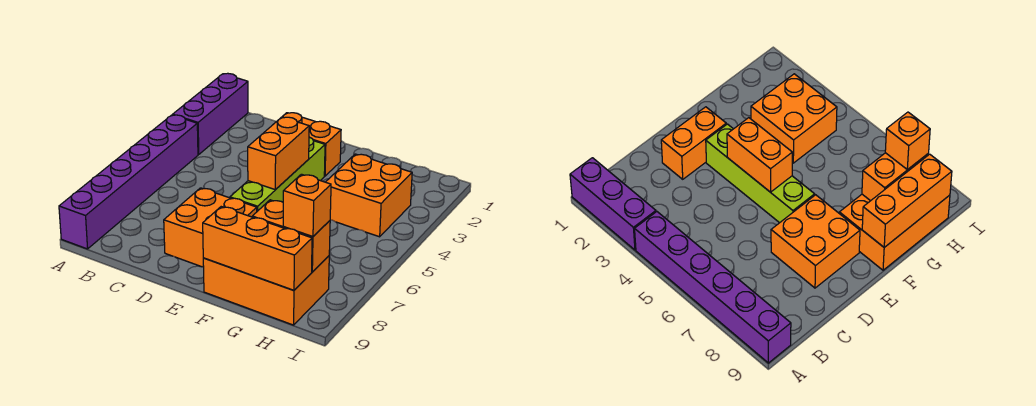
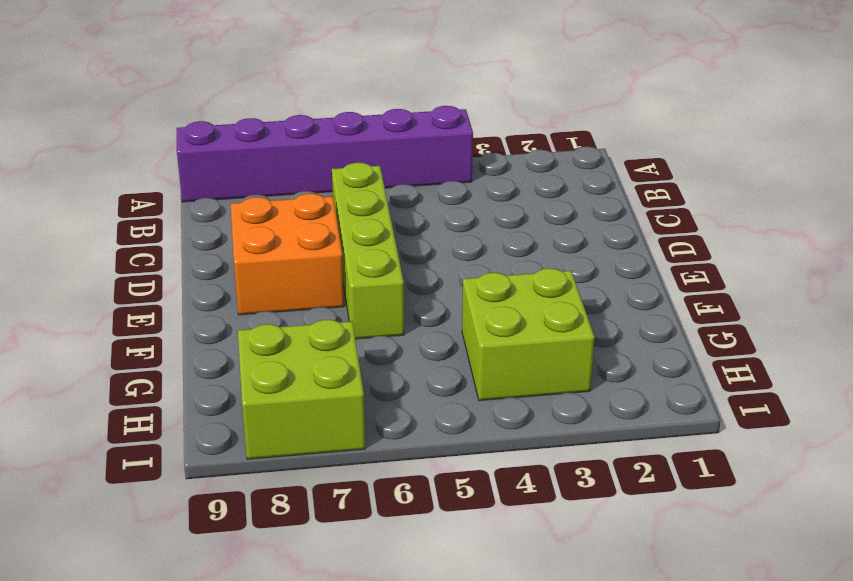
lime brick C6:F6 level 1 -> lime brick E3:E6 level 1
lime brick G3:H4 level 1 -> orange brick G3:H4 level 1
lime brick H7:I8 level 1 -> orange brick F8:H9 level 1
none -> purple brick A1:A3 level 1
none -> orange brick D2:E2 level 1

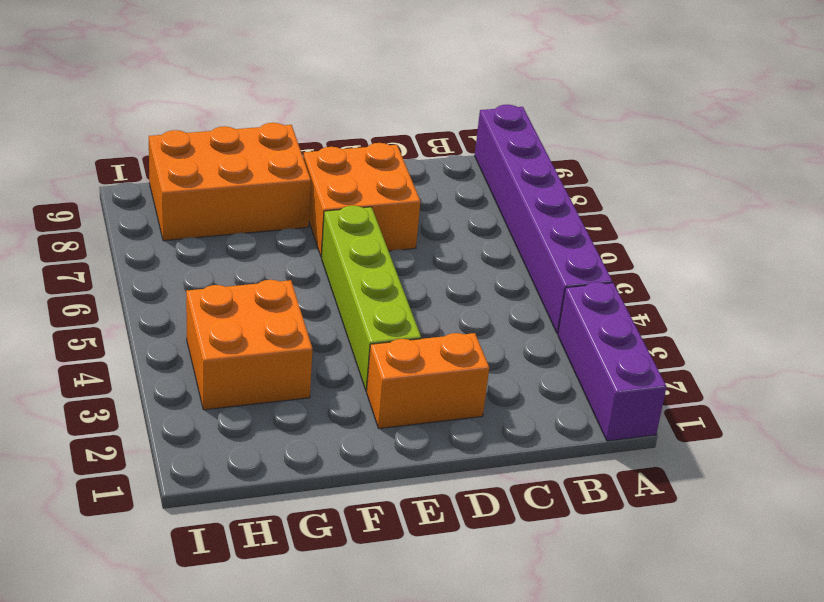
none -> orange brick E4:E5 level 2
none -> orange brick F9:H9 level 2

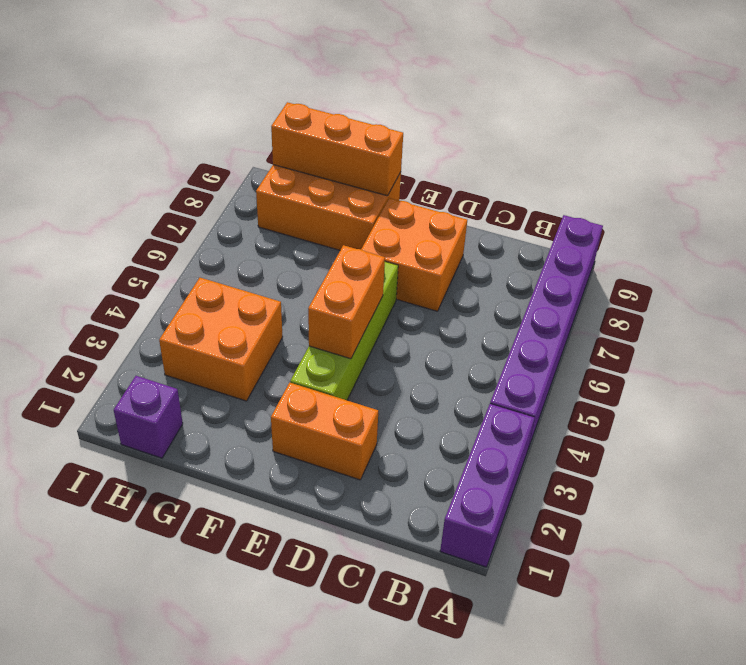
purple brick H1 level 1 -> none
none -> orange brick G8:H8 level 2
none -> orange brick H8 level 3

